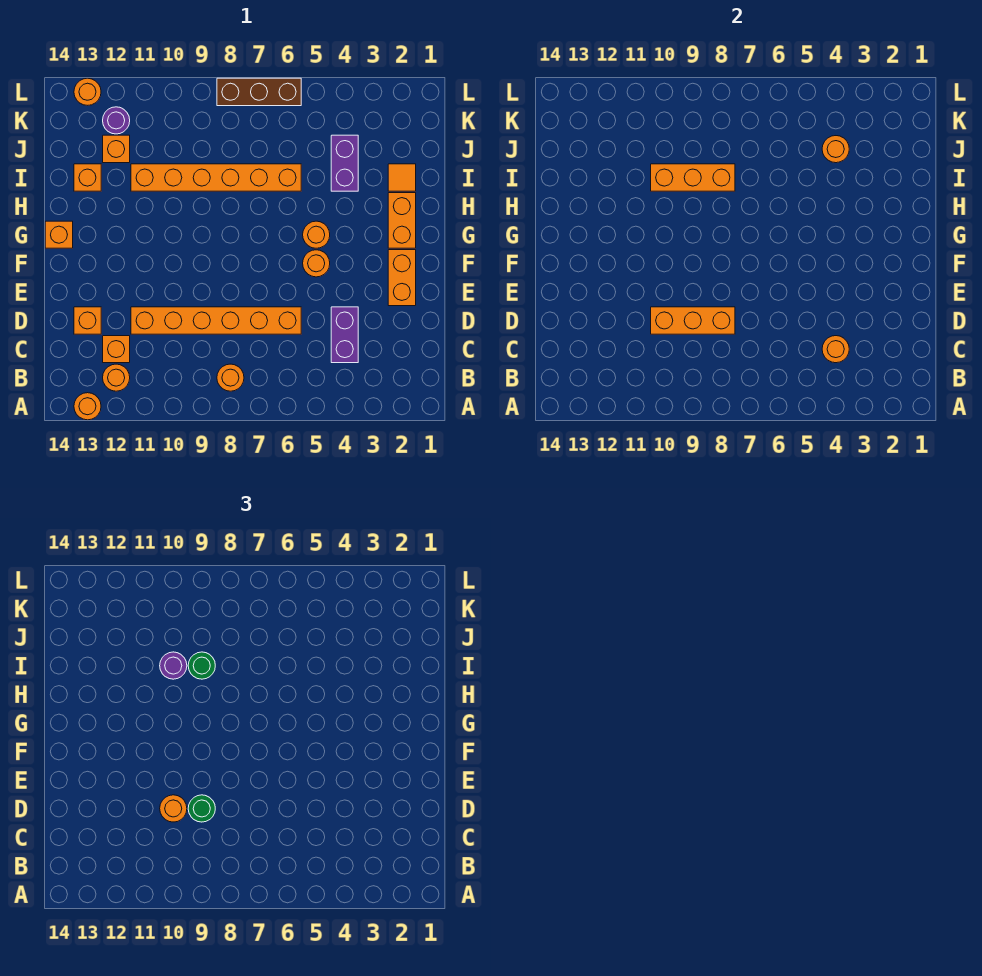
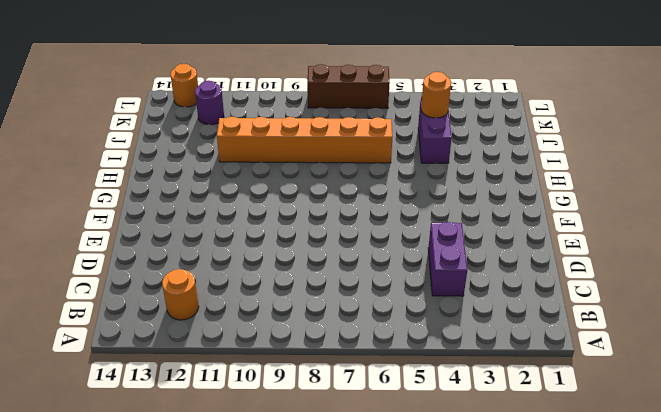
none -> orange round brick A13 level 1
none -> orange round brick B8 level 1
none -> orange brick C12 level 1

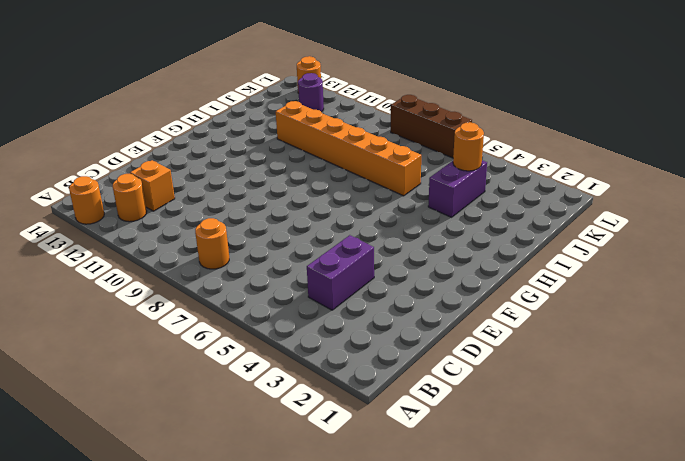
none -> orange brick D6:D11 level 1
none -> orange brick D13 level 1
none -> orange brick E2:F2 level 1

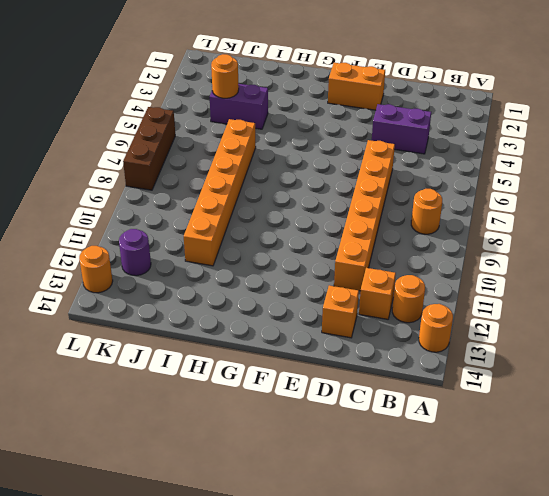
none -> orange round brick F5 level 1
none -> orange brick G2:H2 level 1
none -> orange round brick G5 level 1

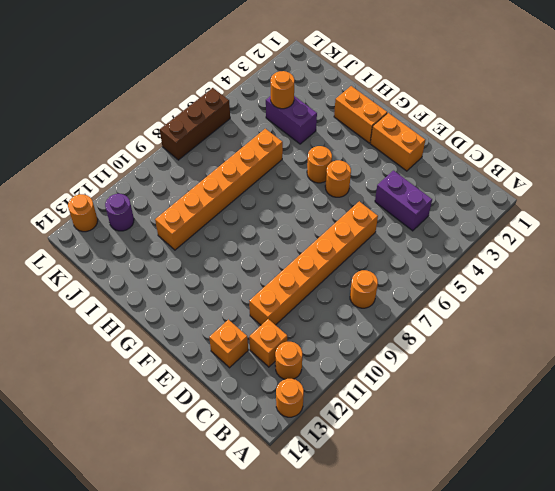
none -> orange brick G14 level 1
none -> orange tile I2 level 1
none -> orange brick I13 level 1

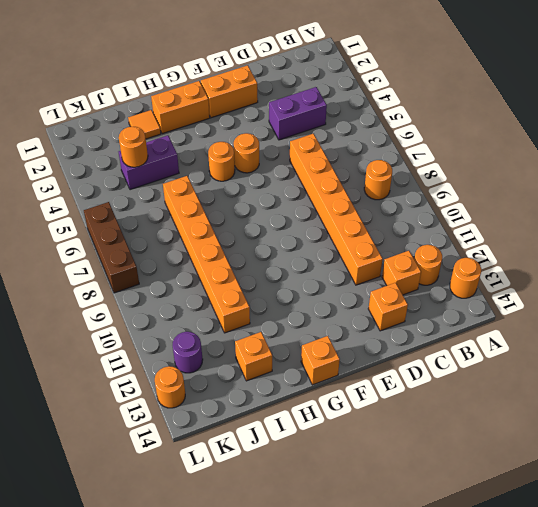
none -> orange brick J12 level 1
none -> orange round brick C4 level 2
none -> orange brick D8:D10 level 2

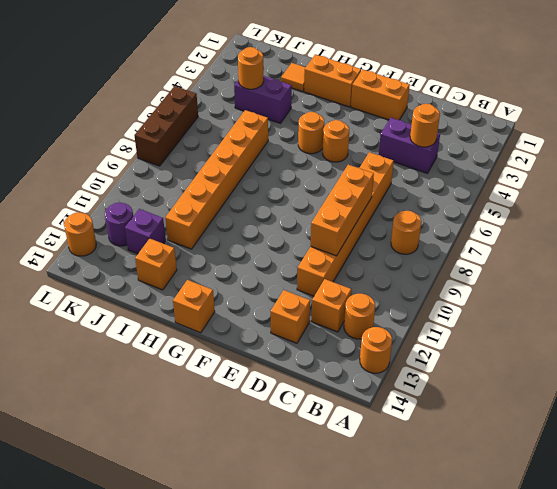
purple brick J12 level 1 -> orange brick J12 level 1
none -> orange brick I8:I10 level 2
none -> green round brick D9 level 3
none -> orange round brick D10 level 3

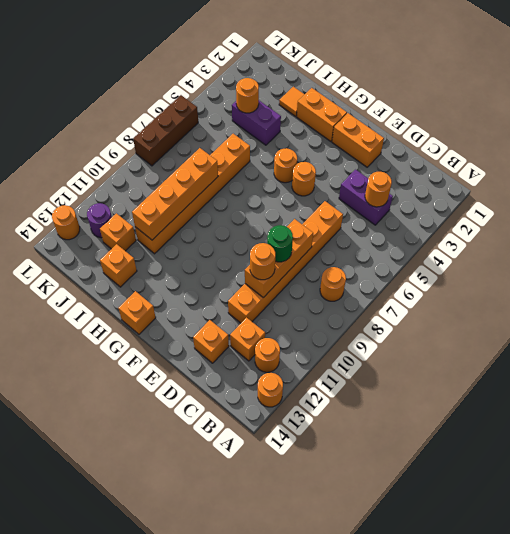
orange brick I8:I11 level 2 -> orange brick I8:I10 level 2
none -> green round brick I9 level 3
none -> purple round brick I10 level 3

